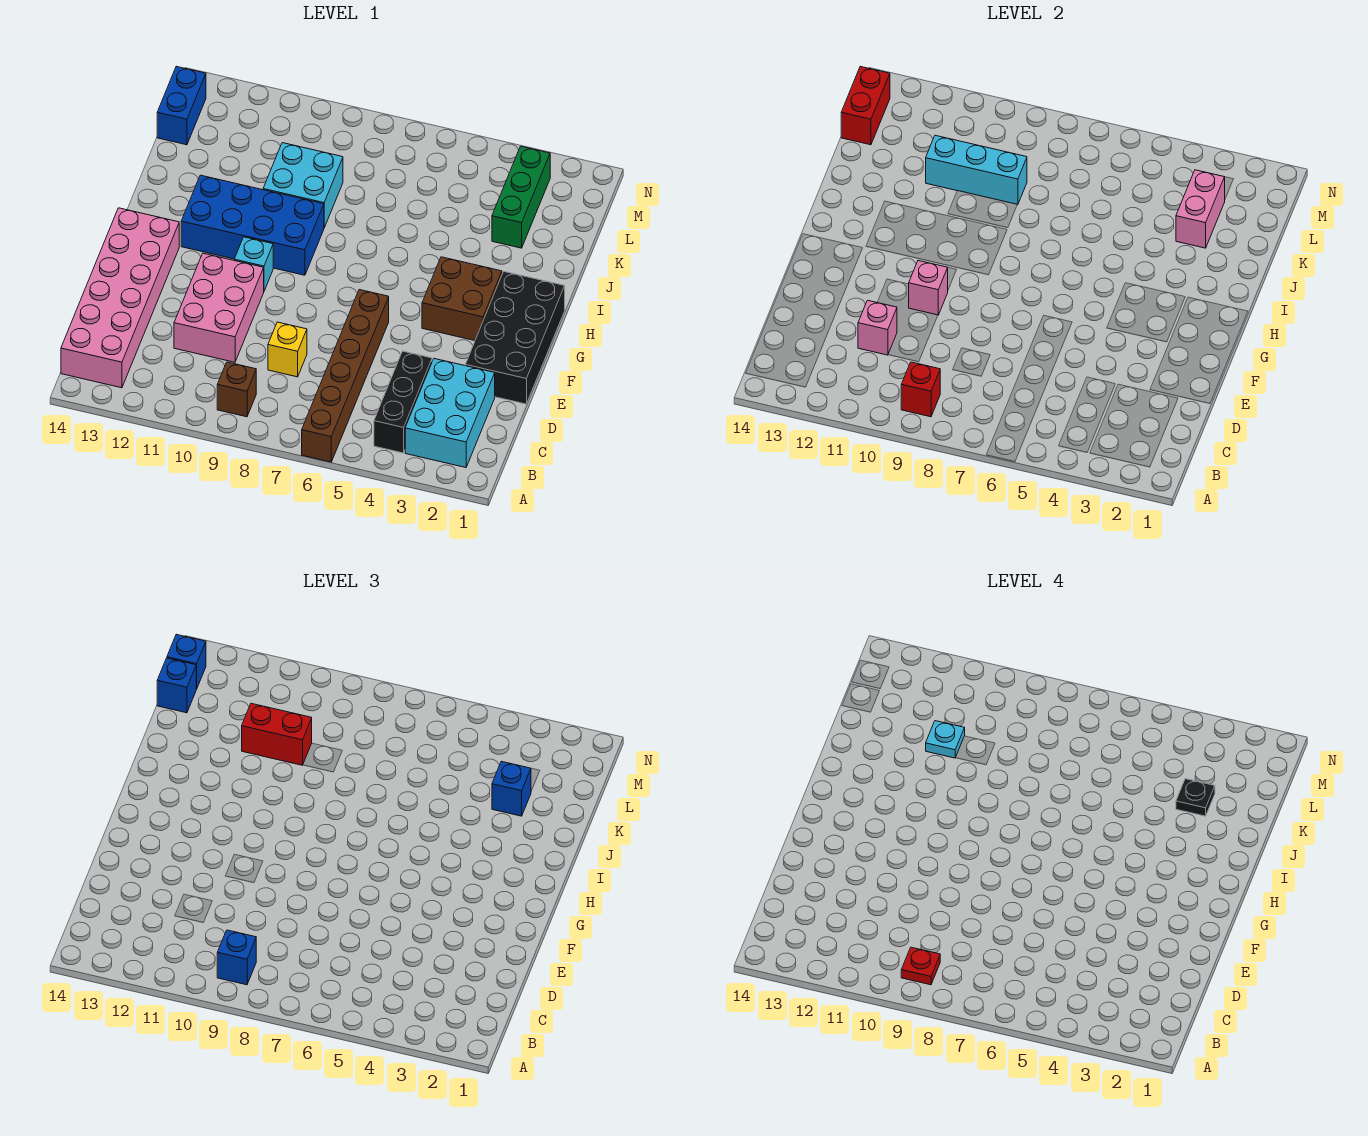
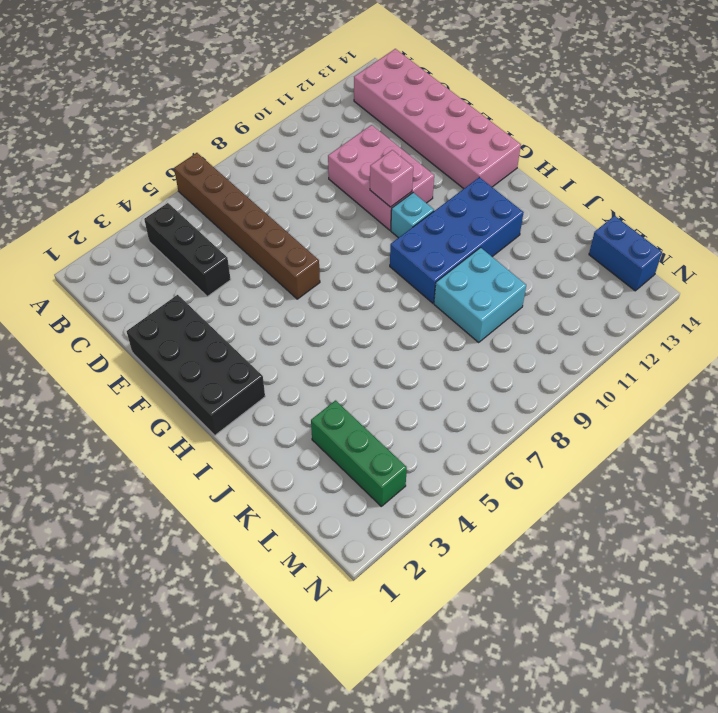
none -> cyan brick B2:D3 level 1
none -> brown brick B9 level 1
none -> yellow brick D8 level 1

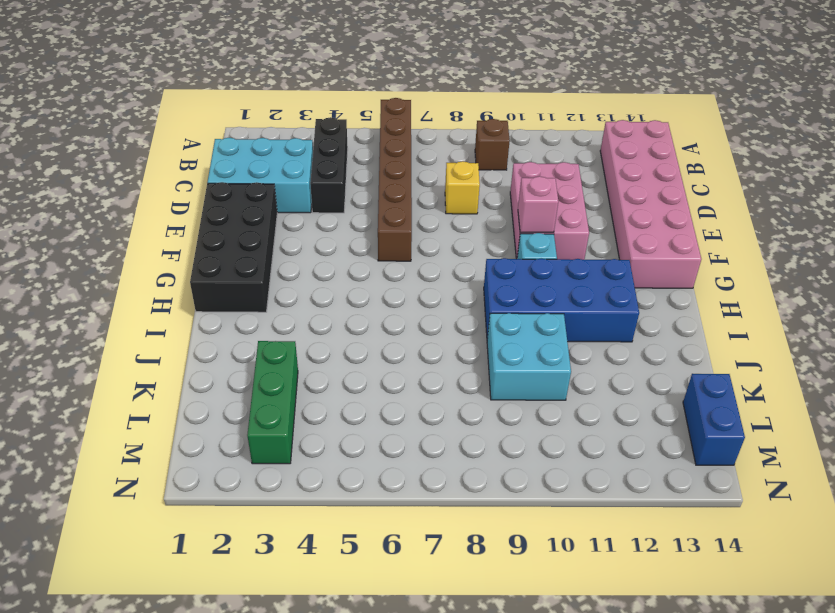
cyan brick C1:D3 level 1 -> cyan brick B2:D3 level 1
none -> brown brick G3:H4 level 1
none -> red brick B9 level 2
none -> pink brick D11 level 2

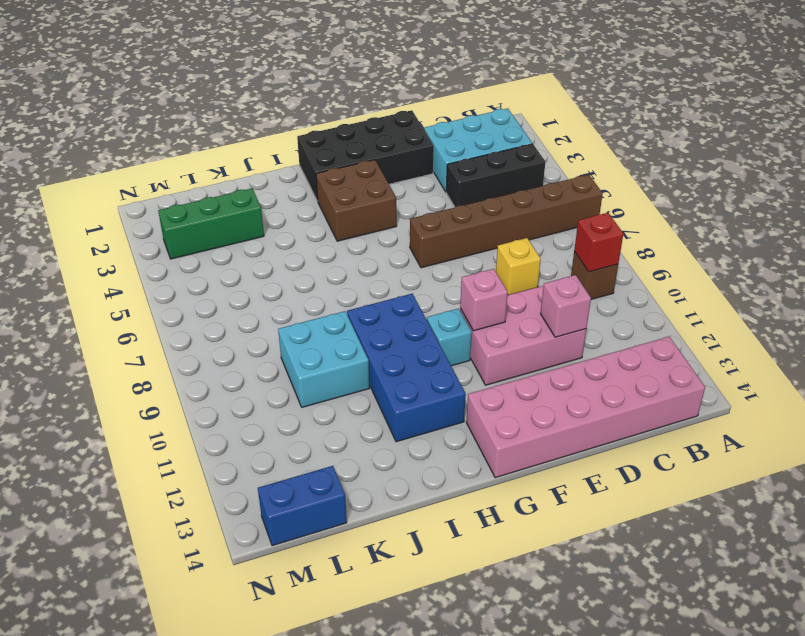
none -> pink brick K3:L3 level 2
none -> cyan brick K9:K11 level 2
none -> red brick L14:M14 level 2

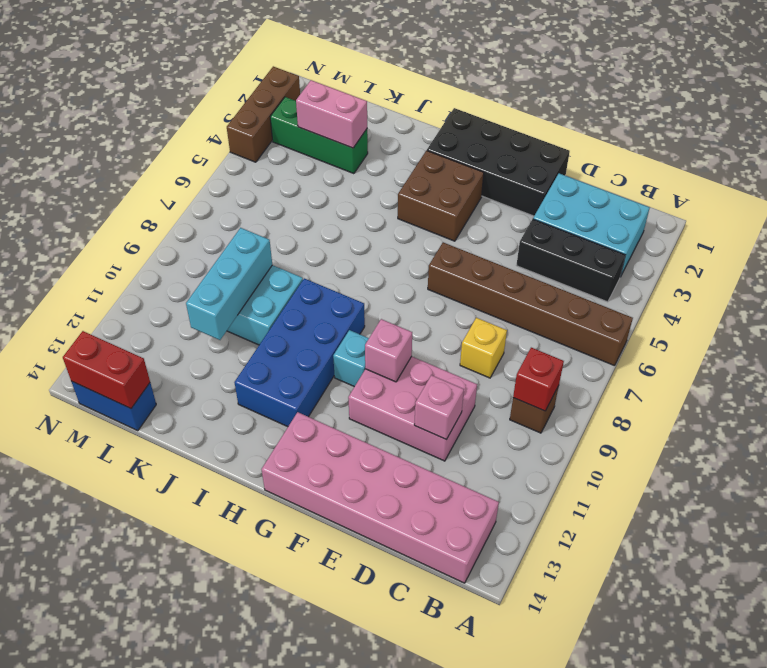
brown brick N2:N4 level 1 -> none
none -> blue brick B9 level 3
none -> blue brick K3 level 3
none -> red brick K10:K11 level 3

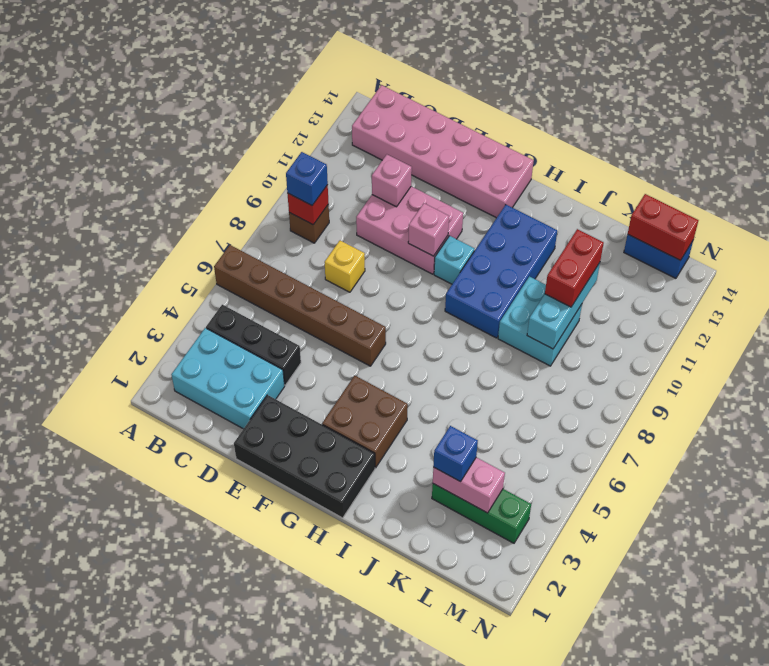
none -> blue brick L14 level 3
none -> blue brick M14 level 3
none -> red plate B9 level 4

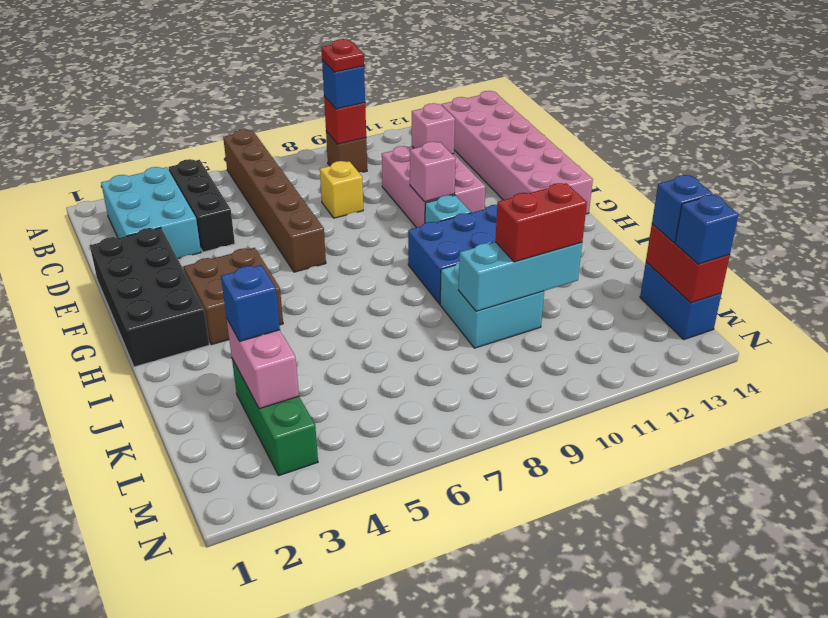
none -> black plate K3 level 4
none -> cyan plate K11 level 4

